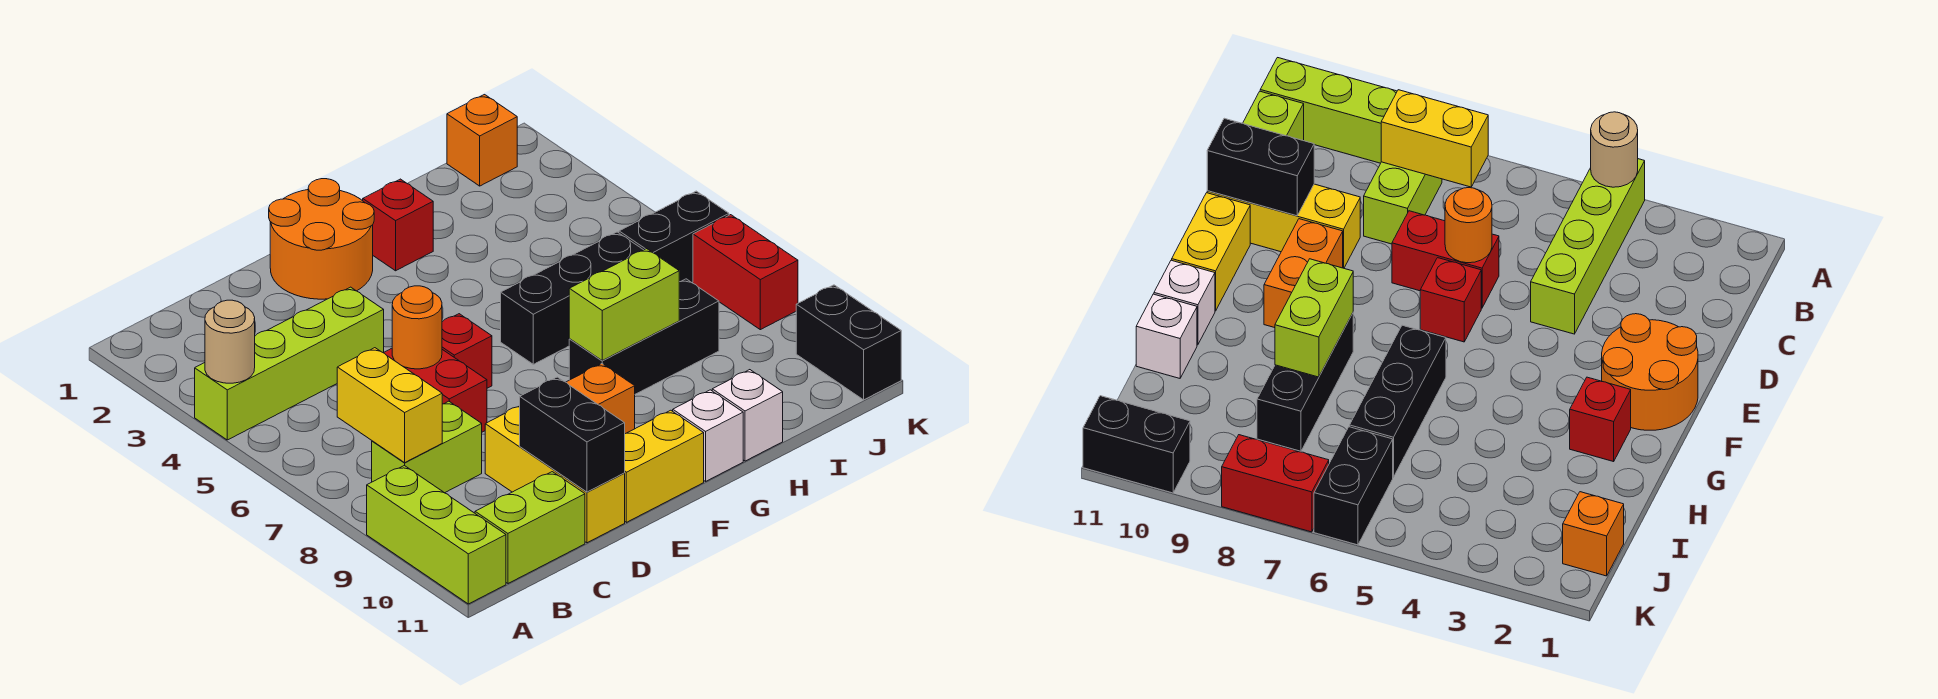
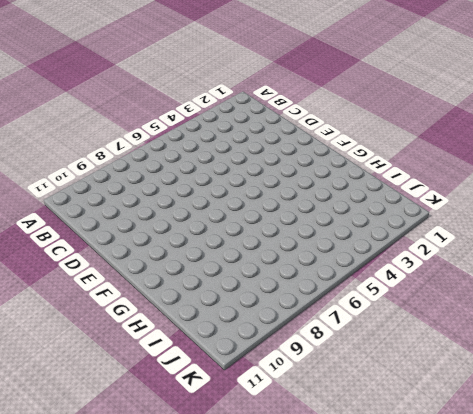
none -> lime brick A4:D4 level 1
none -> lime brick A9:A11 level 1
none -> lime brick B8:C8 level 1

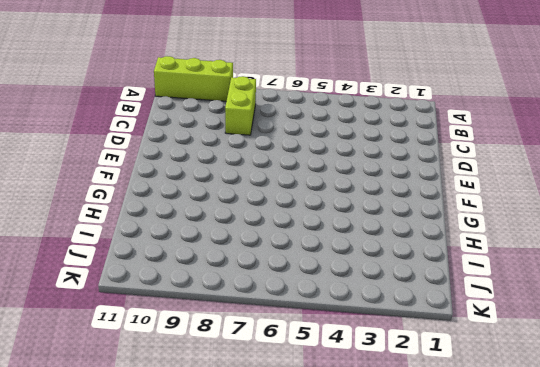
none -> lime brick A4:D4 level 1
none -> lime brick B11:C11 level 1
none -> red brick D6:D7 level 1

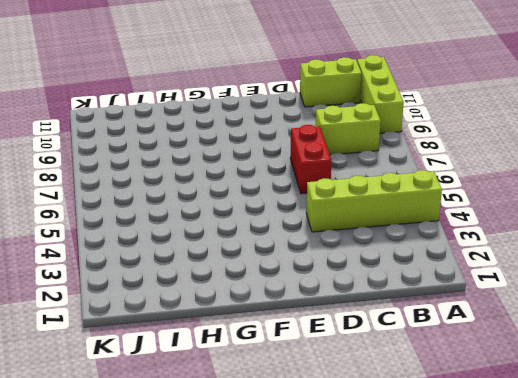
none -> yellow brick D9:D11 level 1
none -> orange round brick E1:F2 level 1
none -> red brick E6 level 1

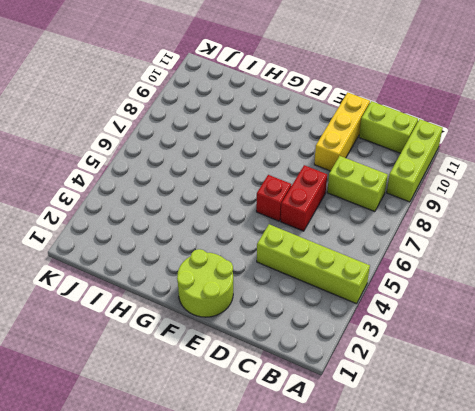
lime round brick E1:F2 level 1 -> orange round brick E1:F2 level 1
none -> orange brick E9:F9 level 1
none -> yellow brick E11:F11 level 1
none -> red brick G2 level 1

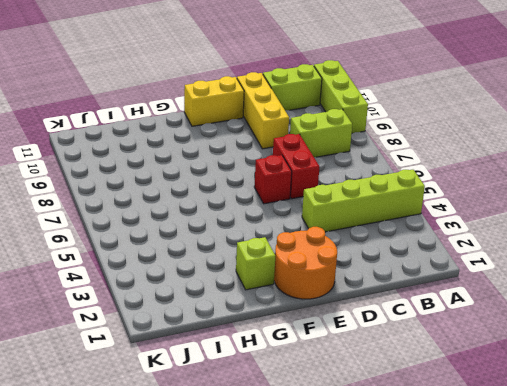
lime brick G2 level 1 -> red brick G2 level 1
none -> orange brick E9:F9 level 1
none -> black brick G6:I6 level 1
none -> black brick G8:I8 level 1

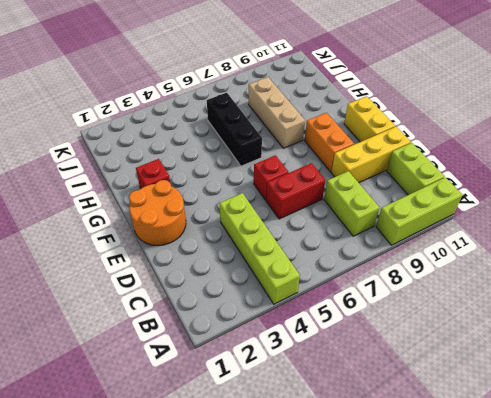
tan brick G8:I8 level 1 -> black brick G8:I8 level 1
none -> white brick G11 level 1
none -> white brick H11 level 1
none -> orange brick J1 level 1

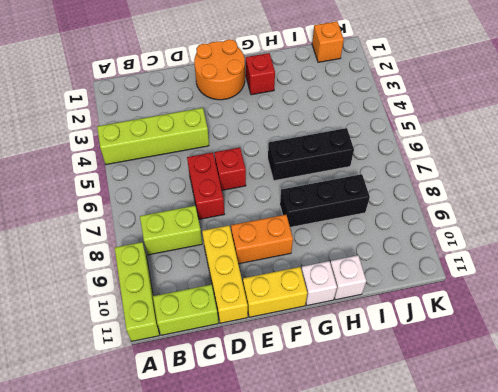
none -> black brick J6:K6 level 1
none -> red brick K7:K8 level 1
none -> black brick K10:K11 level 1

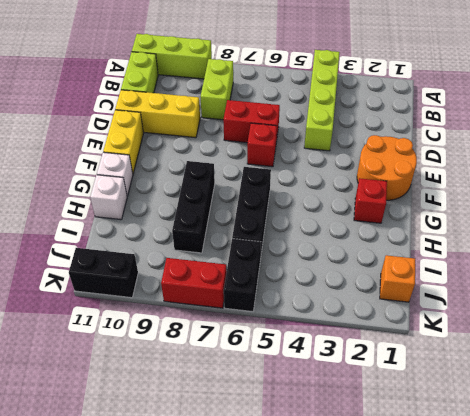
none -> orange brick E9:F9 level 1
none -> tan round brick A4 level 2
none -> yellow brick B7:B8 level 2

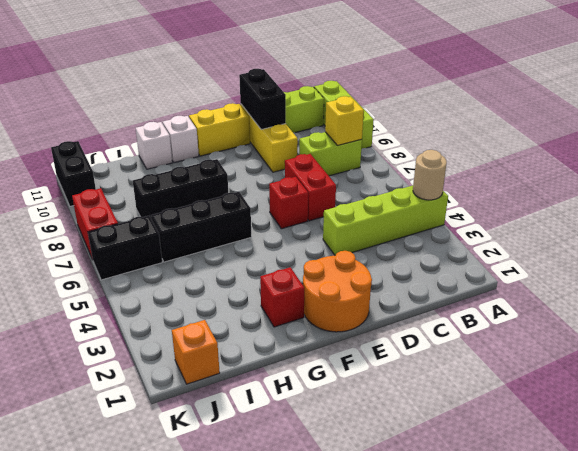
yellow brick B8 level 2 -> yellow brick B7:B8 level 2
none -> orange brick E9:F9 level 1
none -> orange round brick D6 level 2
none -> lime brick G8:H8 level 2

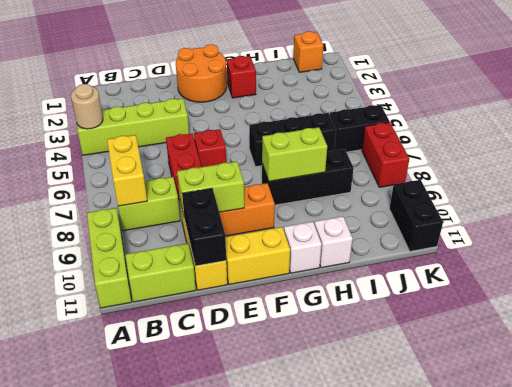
lime brick D9:E9 level 2 -> none
none -> orange round brick D6 level 2

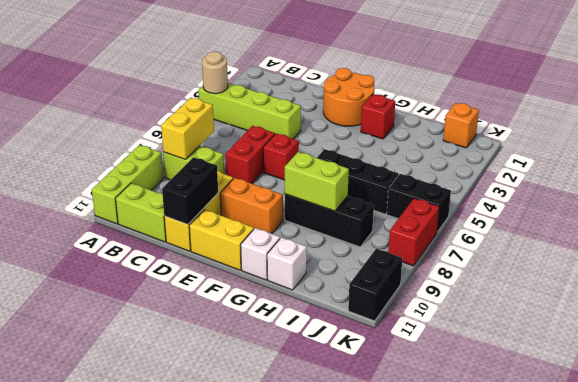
none -> orange round brick D6 level 2

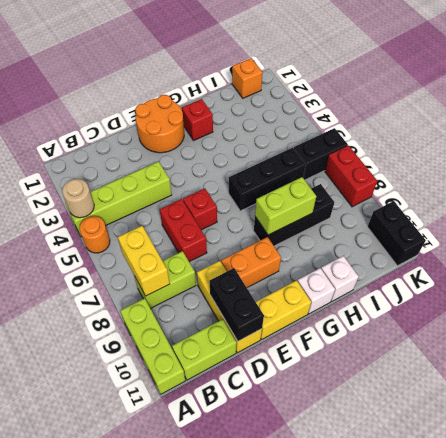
orange round brick A5 level 1 -> orange round brick D6 level 2

